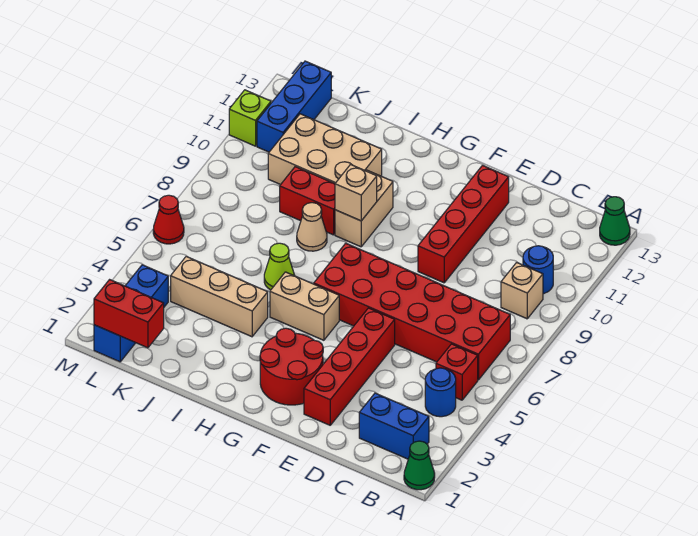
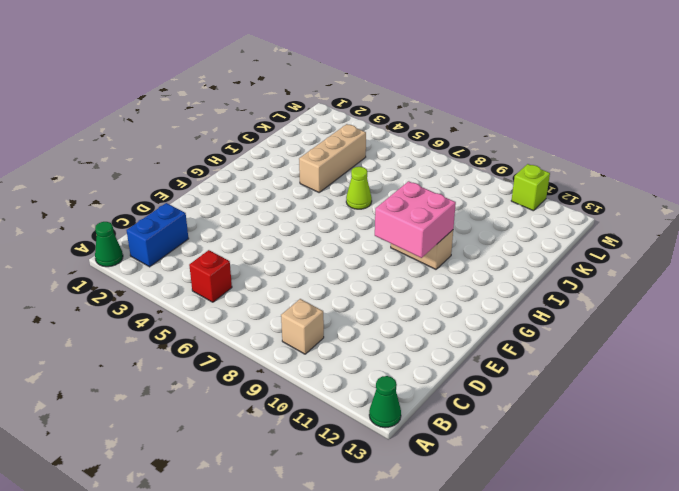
pink brick G9:H10 level 2 -> tan brick H9 level 2
none -> blue round brick B4 level 1
none -> red brick B6:G7 level 1
none -> blue round brick B10 level 1

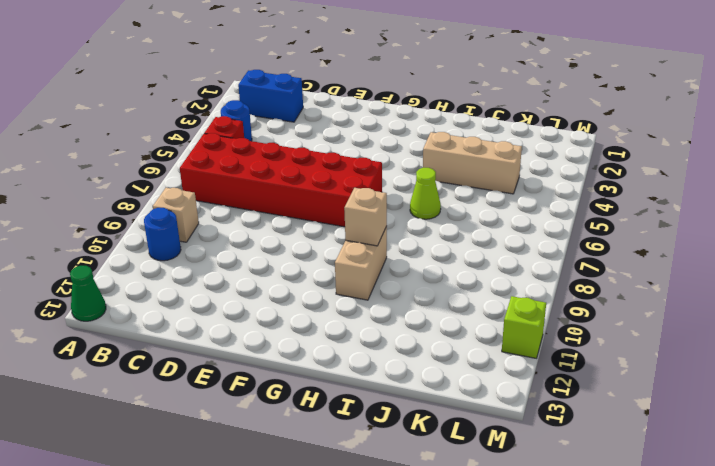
none -> green cone A1 level 1
none -> red brick E2:E5 level 1
none -> red brick E9:E12 level 1

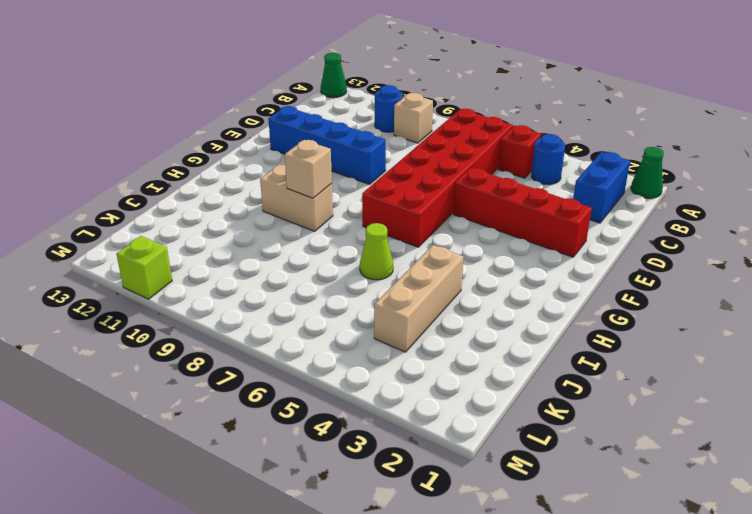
blue brick E9:E12 level 1 -> red brick E9:E12 level 1
none -> red round brick F2:G3 level 1
none -> tan brick G5:H5 level 1
none -> tan cone I8 level 1

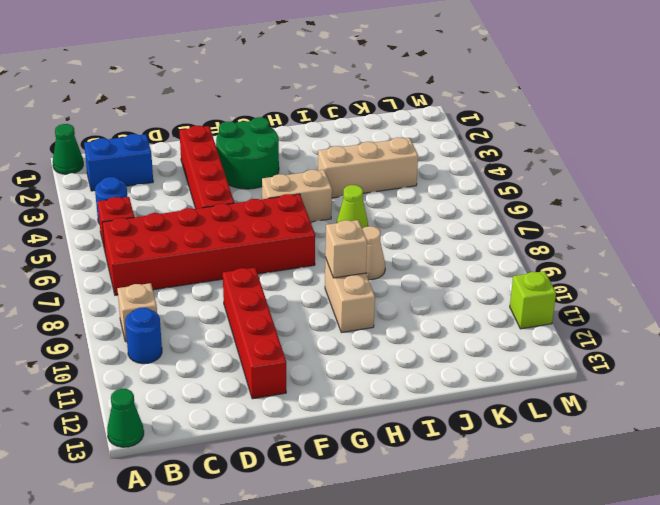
green round brick F2:G3 level 1 -> red round brick F2:G3 level 1
none -> red brick I9:J9 level 1
none -> tan brick I10:K11 level 1
none -> blue brick L1:L3 level 1

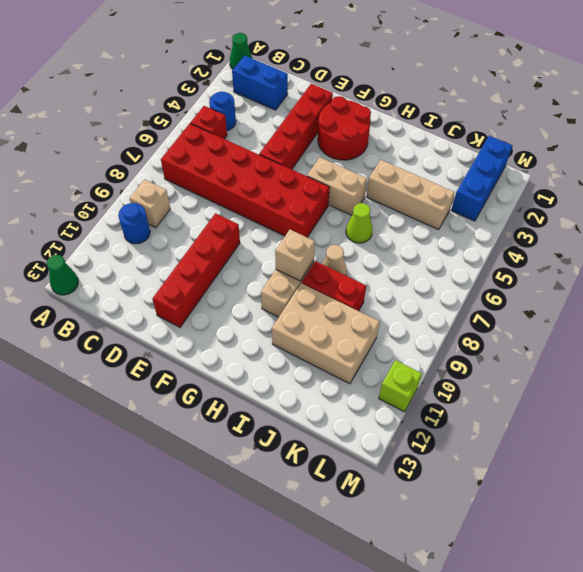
none -> blue brick L11:L13 level 1
none -> red cone M6 level 1
none -> red brick K1:L1 level 2

